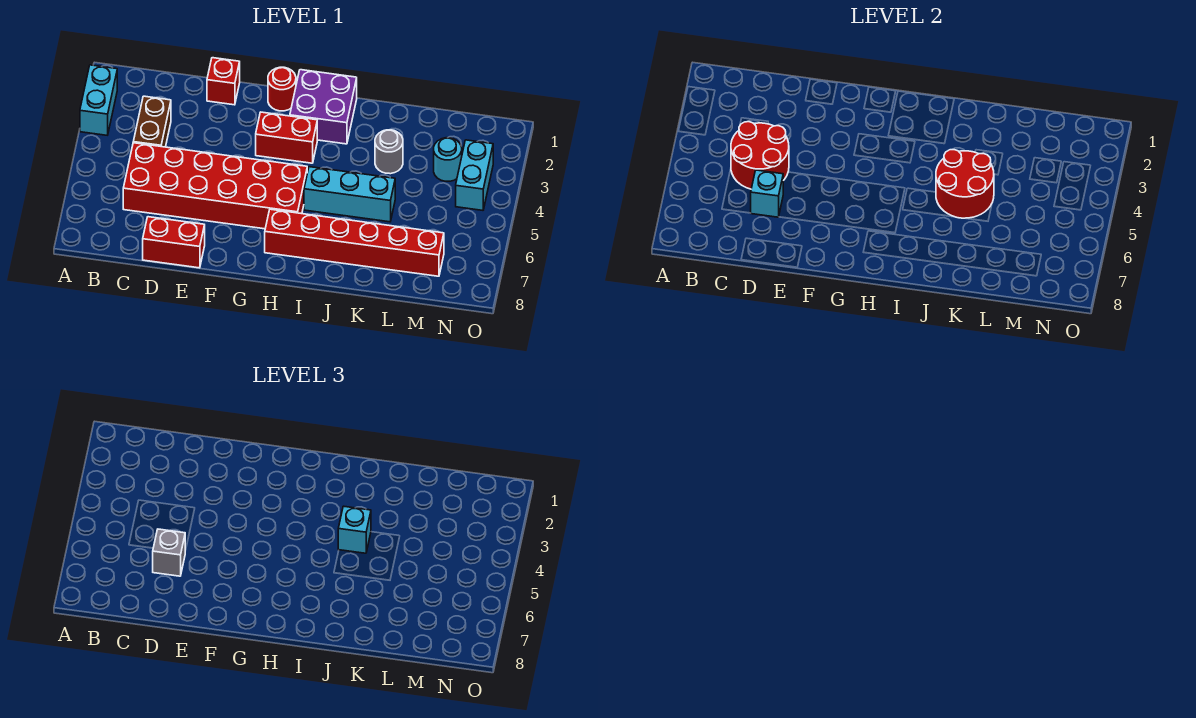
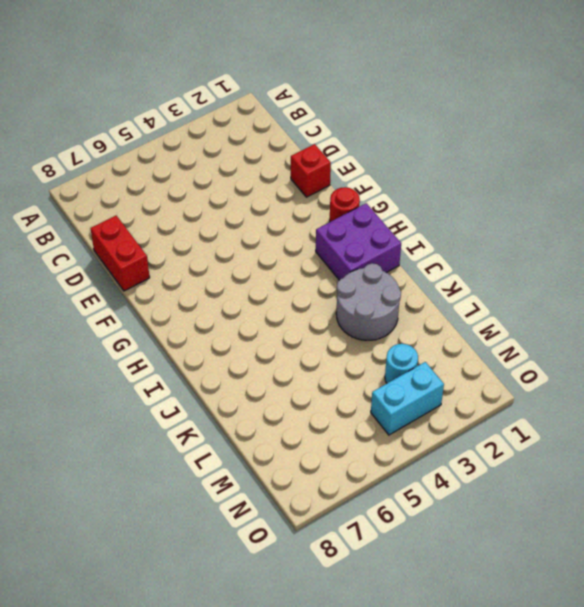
grey round brick J2:K3 level 1 -> grey round brick K3 level 1
none -> cyan brick A2:A3 level 1
none -> brown brick C3:C4 level 1
none -> red brick C5:H6 level 1

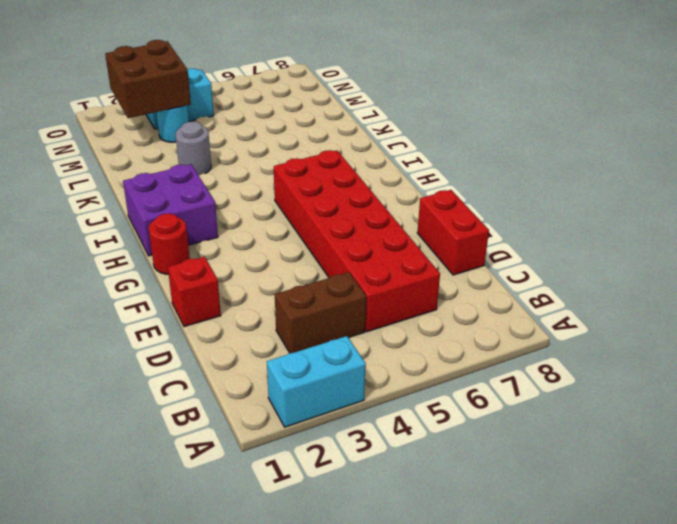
brown brick M2:N3 level 2 -> none
none -> red brick G3:H3 level 1
none -> red brick H7:M7 level 1
none -> cyan brick I5:K5 level 1

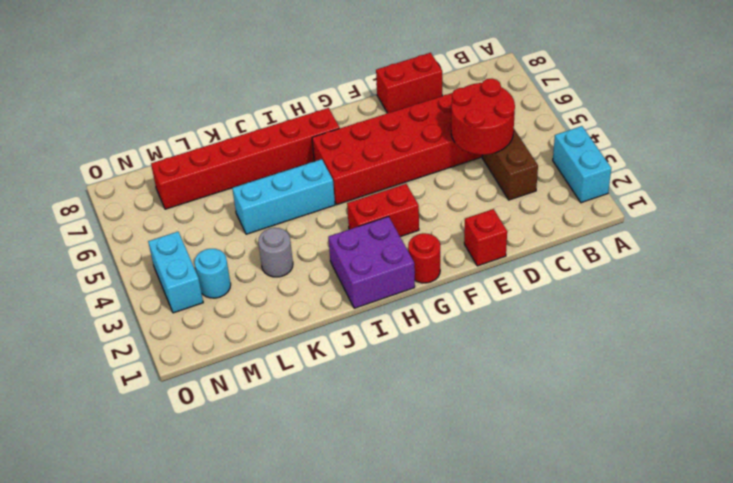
none -> cyan brick D6 level 2
none -> red round brick J4:K5 level 2
none -> grey brick D6 level 3

